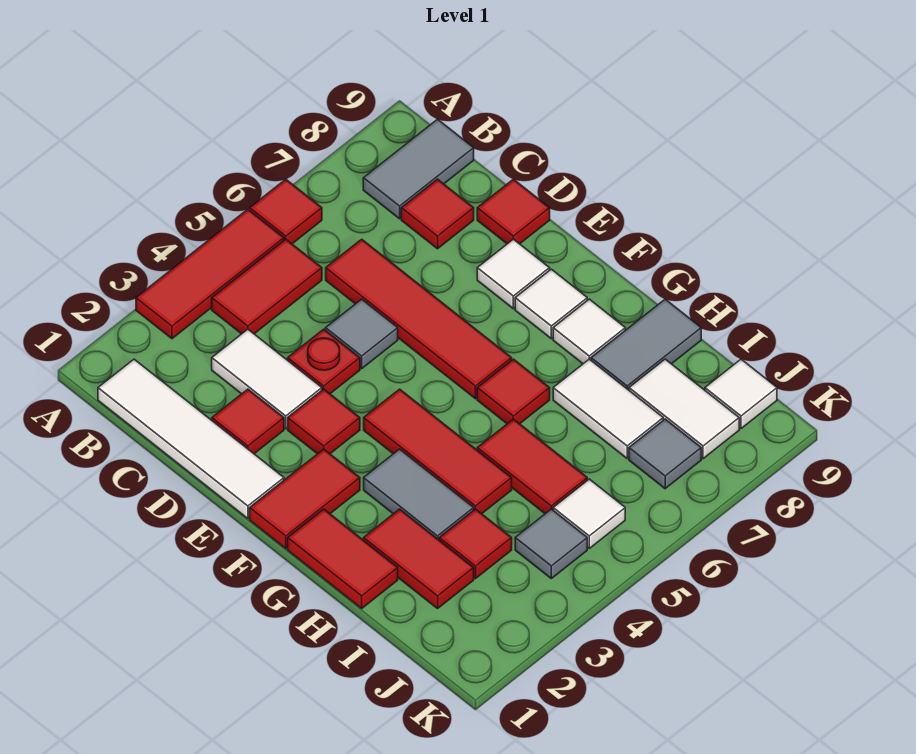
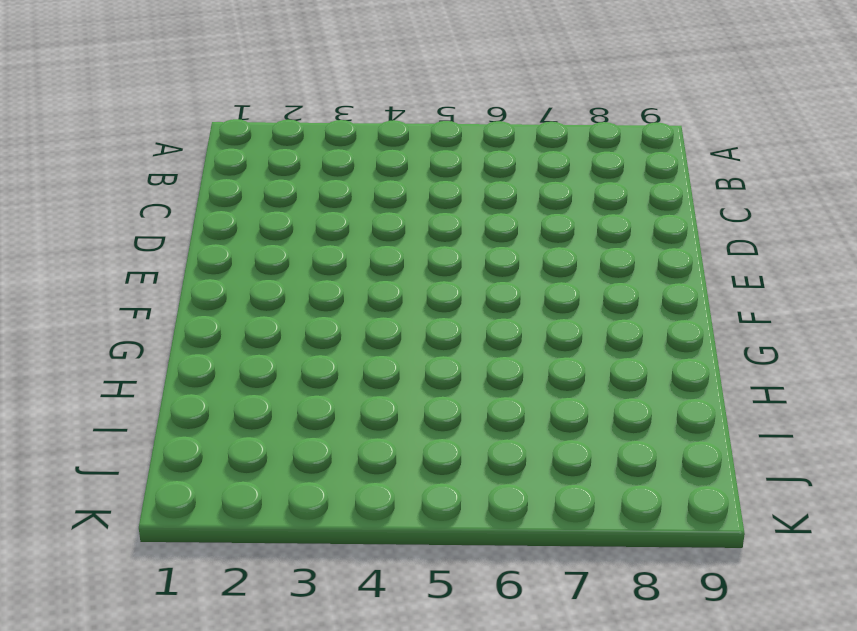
none -> red tile A3:A5 level 1
none -> red tile A6 level 1
none -> white tile B1:E1 level 1
none -> red tile B4:B5 level 1

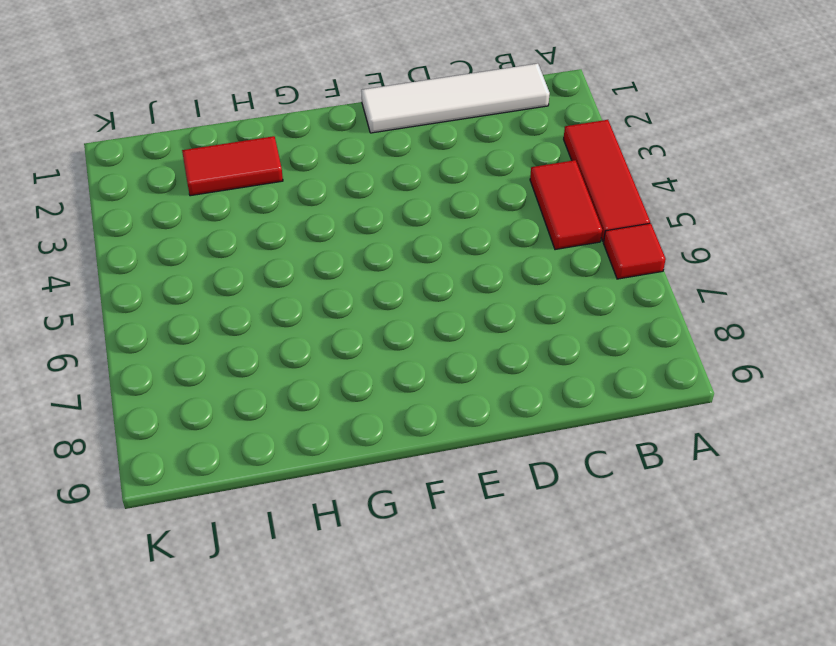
none -> grey tile B8:B9 level 1
none -> white tile C3:D3 level 1
none -> red tile C6:F6 level 1
none -> red tile C8 level 1

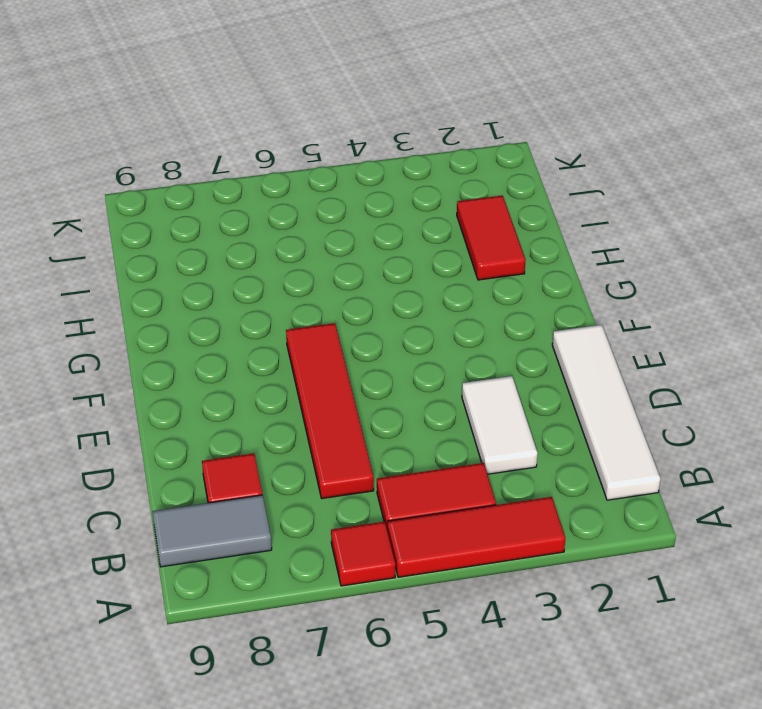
none -> red tile D2 level 1
none -> red plate D4 level 1
none -> grey tile D5 level 1
none -> red tile D9 level 1

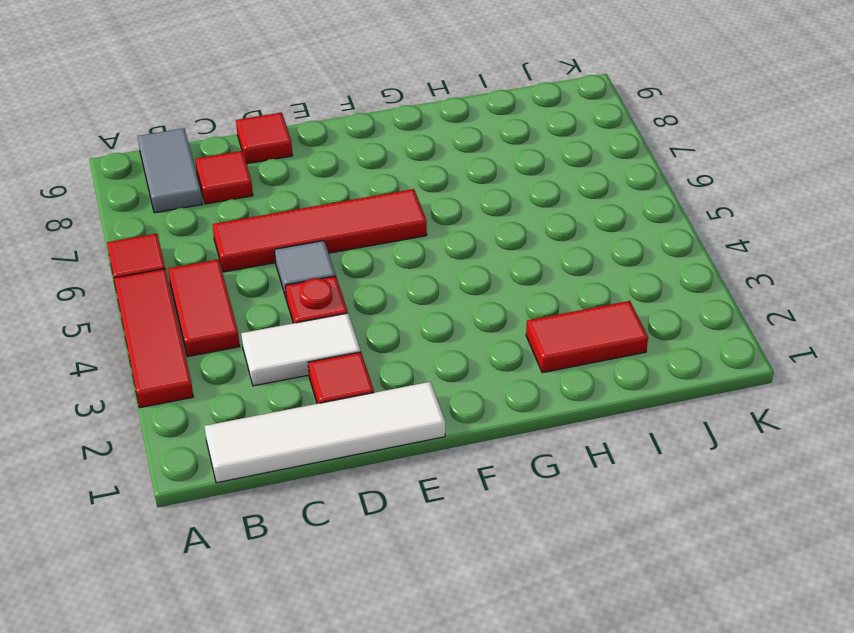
none -> red tile E3 level 1
none -> white tile E8 level 1
none -> red tile F1:F2 level 1
none -> red tile F4:H4 level 1

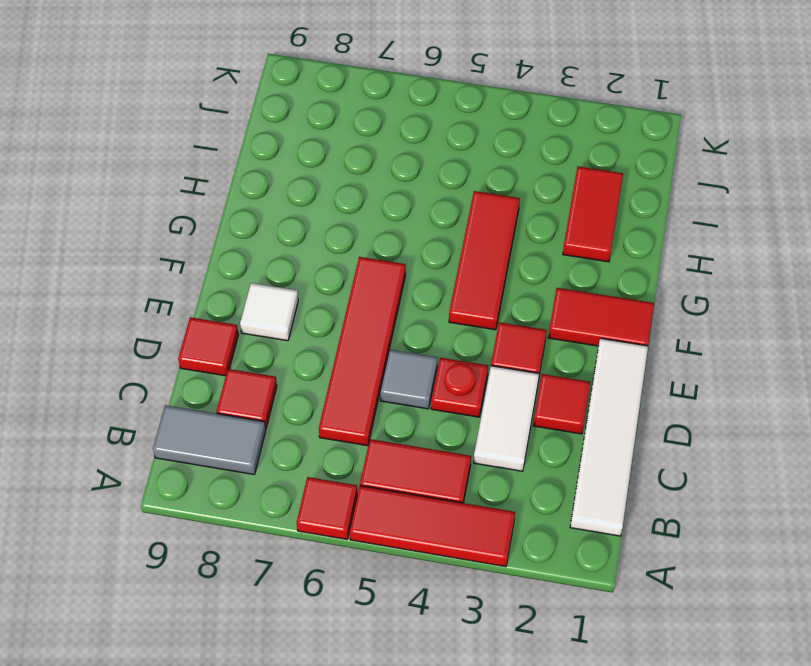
none -> white tile F8 level 1
none -> red tile G1:H1 level 1
none -> grey tile G3:H3 level 1
none -> red tile G6 level 1

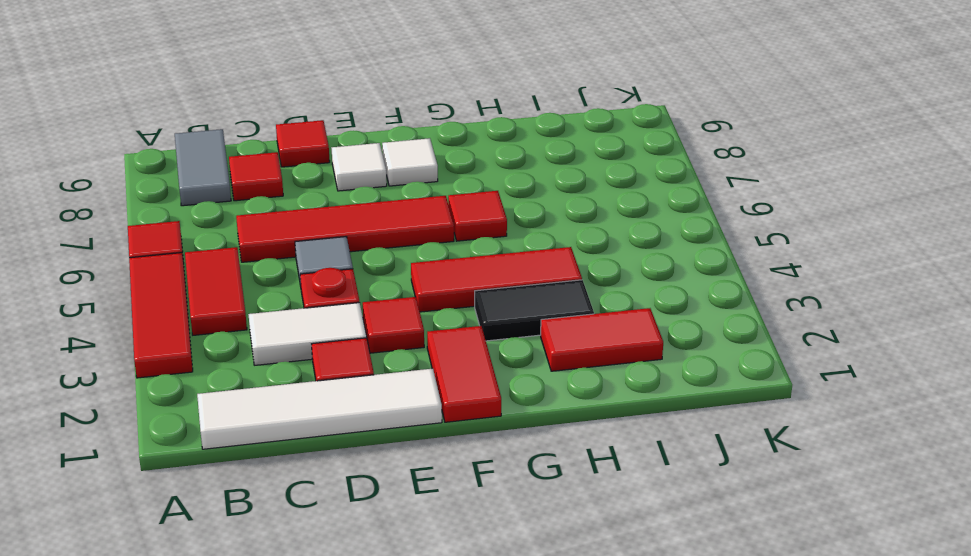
black tile G3:H3 level 1 -> grey tile G3:H3 level 1
none -> red tile G1:H1 level 1
none -> white tile G8 level 1
none -> red tile H5:I5 level 1
none -> white tile H7:I7 level 1

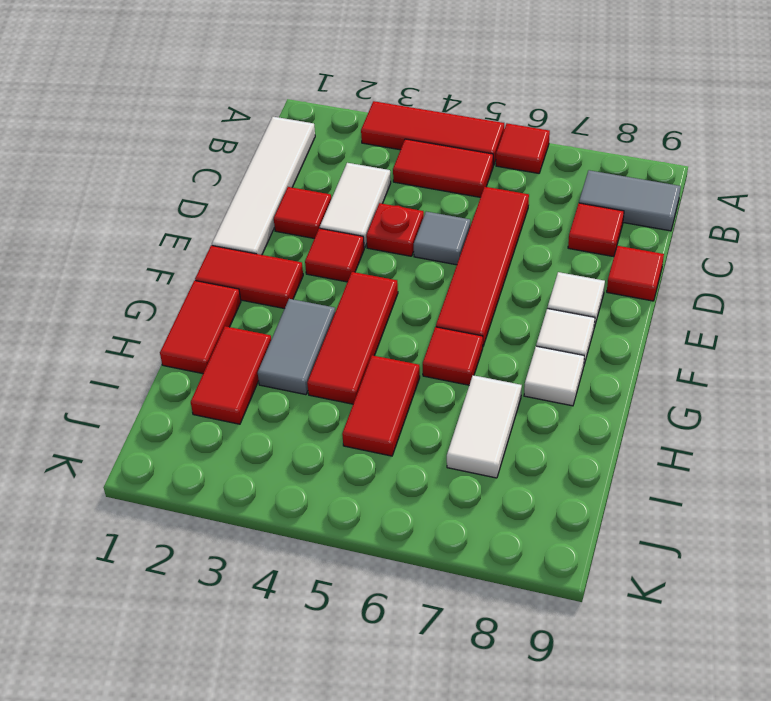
none -> grey tile H8:H9 level 1
none -> red tile I3 level 1
none -> white tile I8:J8 level 1
none -> grey tile J4 level 1

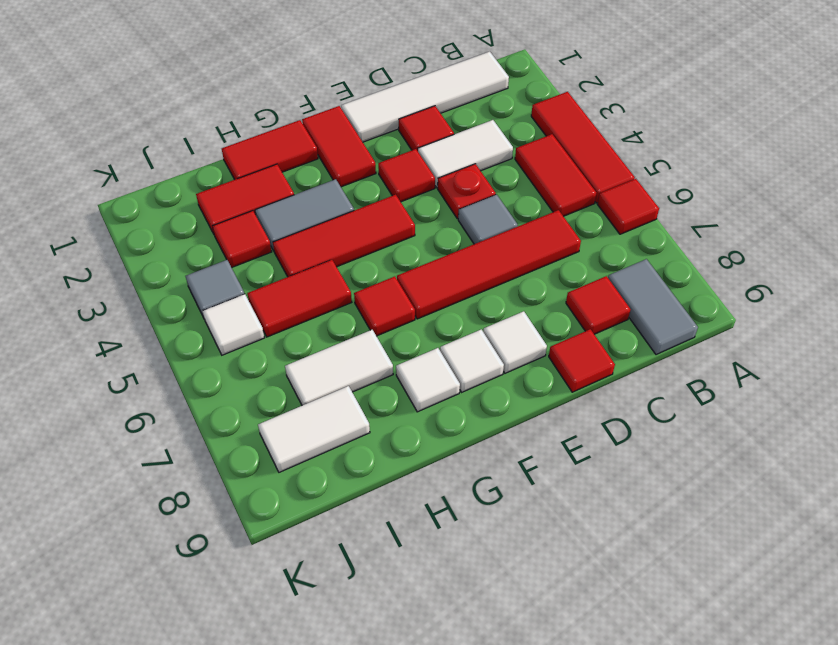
none -> grey tile H8:H9 level 1
none -> grey tile J7 level 1
none -> white tile J9 level 1

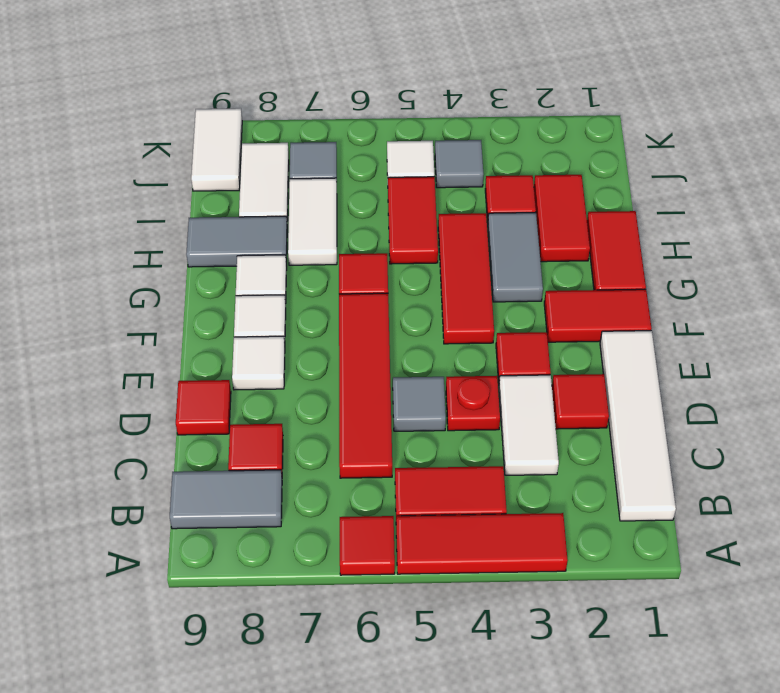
white tile J9:K9 level 1 -> white tile J9 level 1

